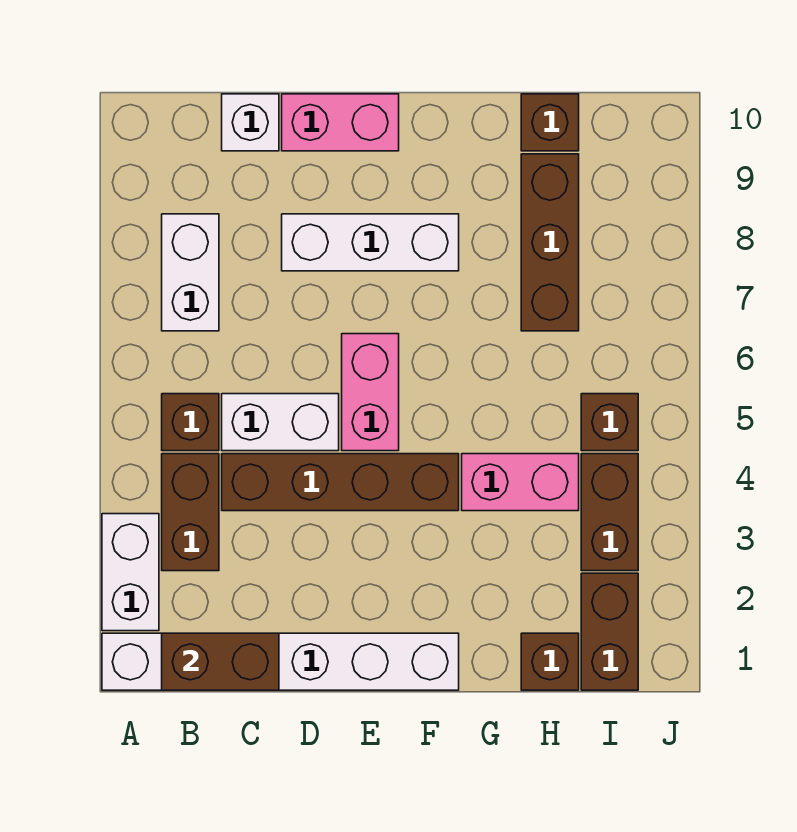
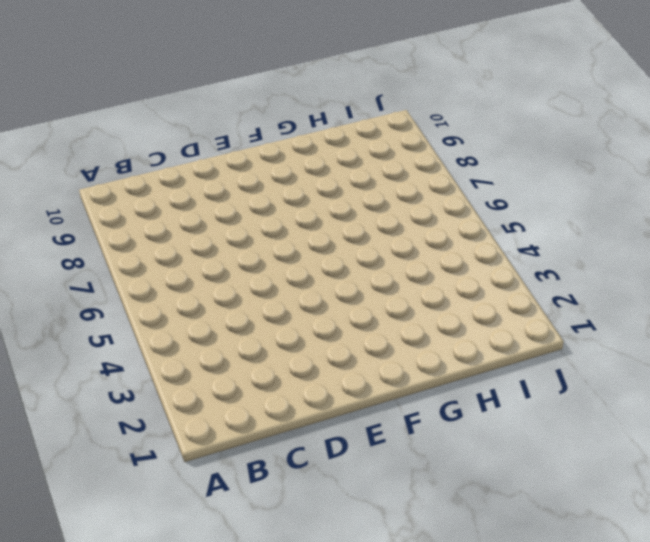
none -> white brick A1:F1 level 1
none -> white brick A2:A3 level 1
none -> brown brick B3:B4 level 1

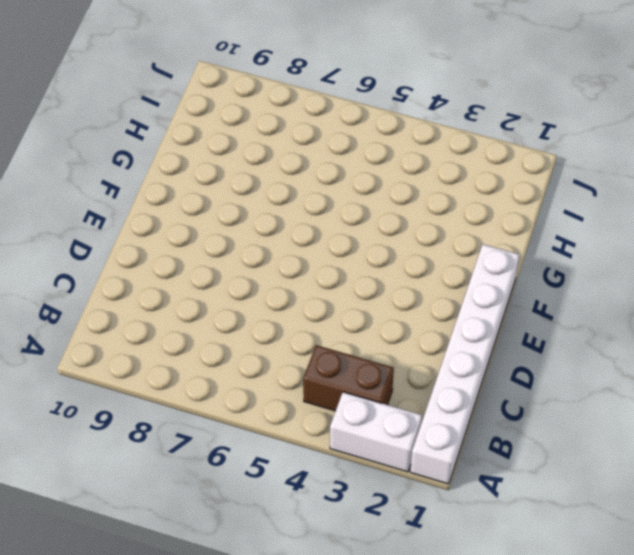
none -> brown brick B5 level 1
none -> white brick B7:B8 level 1
none -> brown brick C4:F4 level 1

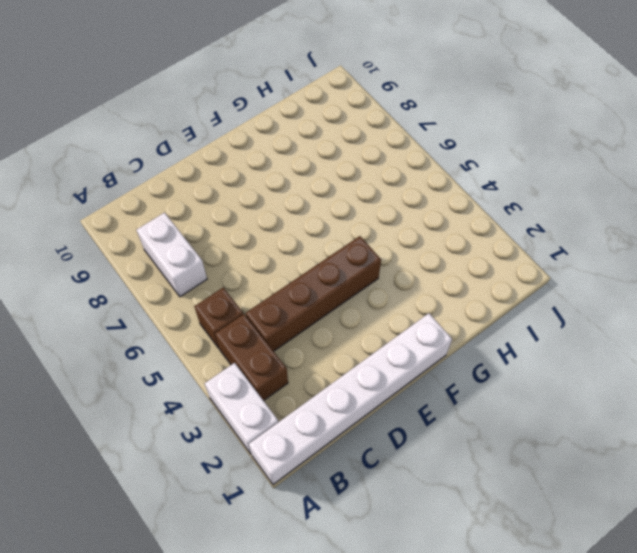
none -> white brick C5:D5 level 1
none -> white brick C10 level 1
none -> white brick D8:F8 level 1

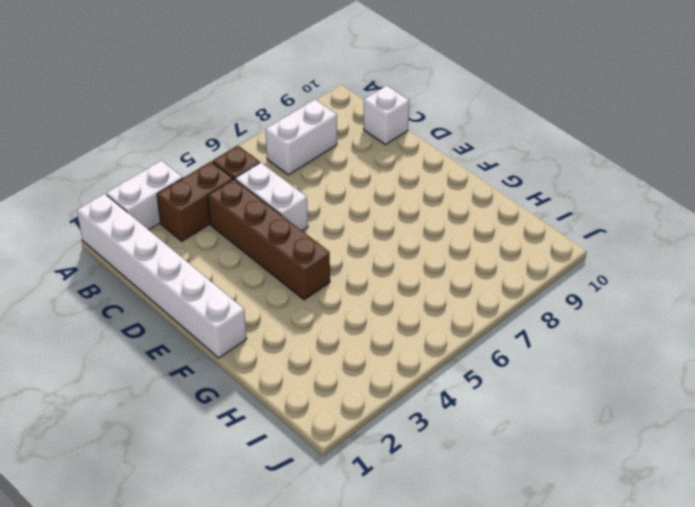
none -> white brick D8:F8 level 1
none -> pink brick D10:E10 level 1
none -> pink brick E5:E6 level 1

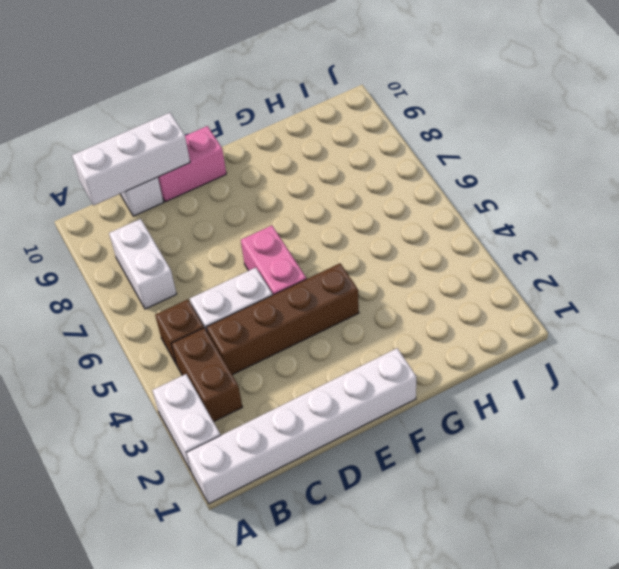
white brick B10:D10 level 2 -> white brick D8:F8 level 1
none -> pink brick G4:H4 level 1
none -> brown brick H1 level 1
none -> brown brick H7:H9 level 1

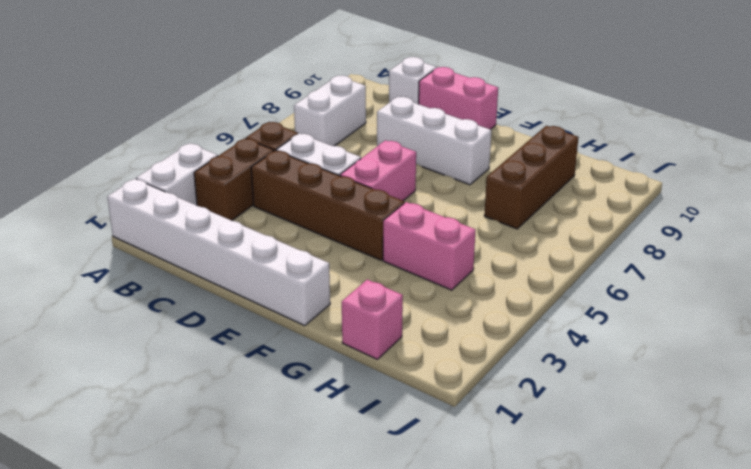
pink brick H1 level 1 -> brown brick H1 level 1
none -> brown brick H10 level 1
none -> brown brick I1:I2 level 1
none -> brown brick I3:I4 level 1

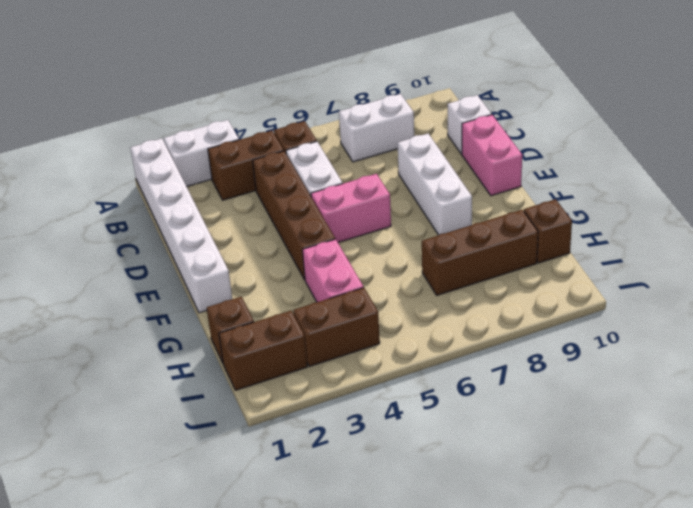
none -> brown brick I5 level 1
none -> brown brick B1:C1 level 2

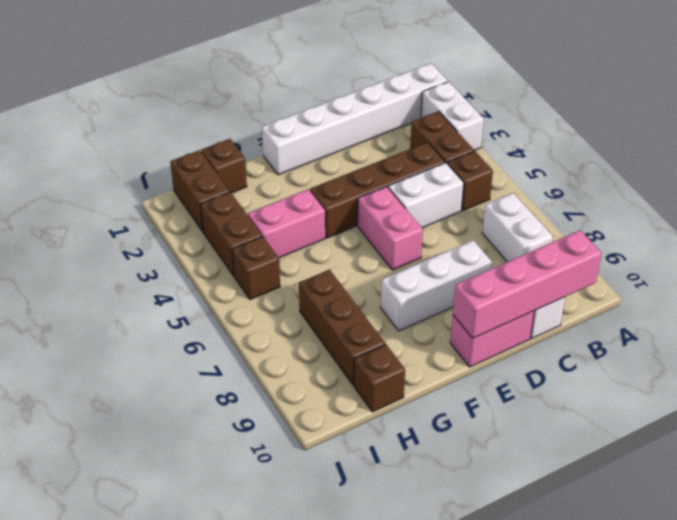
pink brick B10:E10 level 2 -> none
none -> brown brick B1:C1 level 2

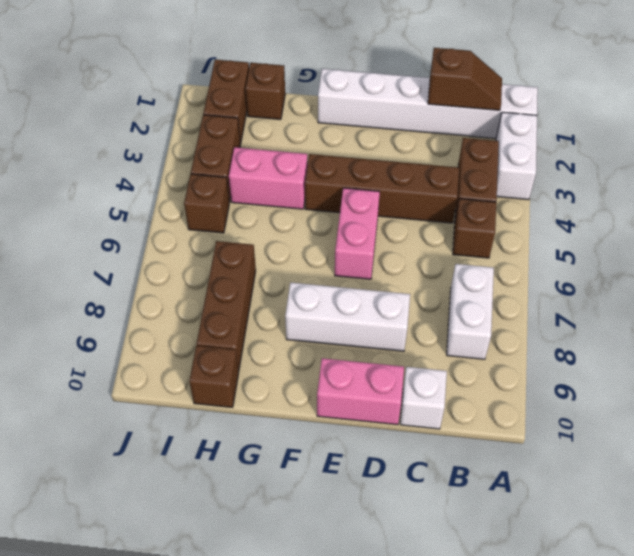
brown slope B1:C1 level 2 top C -> brown brick B1:C1 level 2
none -> white brick C5:D5 level 1

